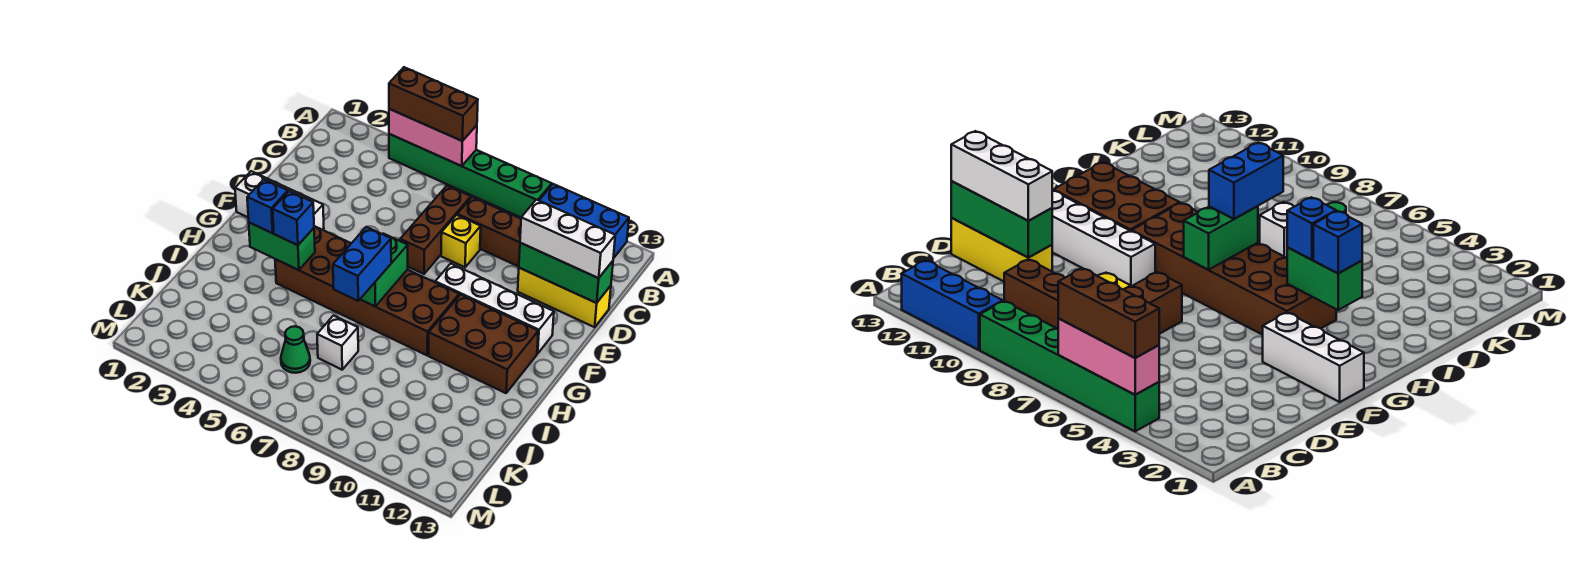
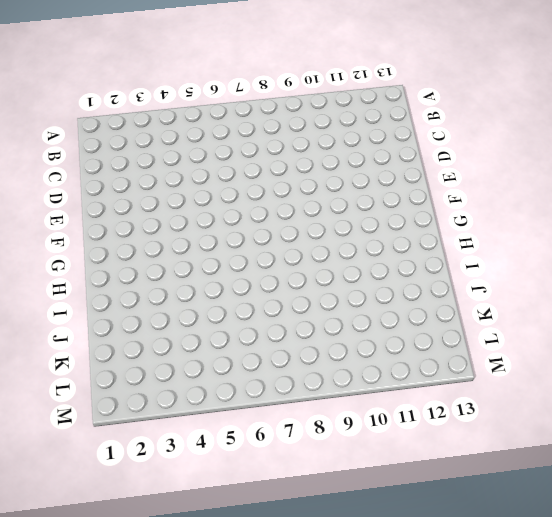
none -> green brick A4:A9 level 1
none -> blue brick A10:A12 level 1
none -> brown brick C7:E7 level 1

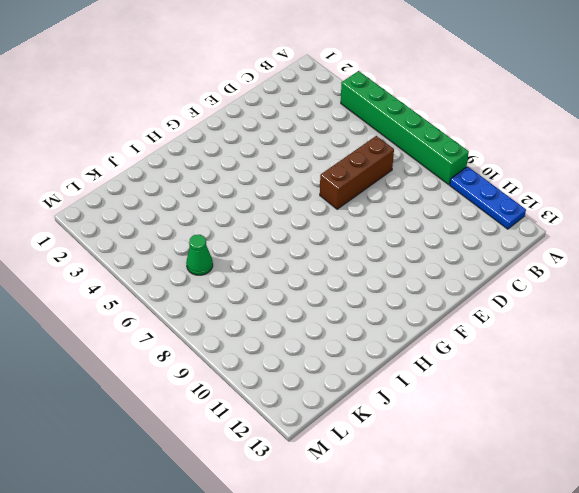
blue plate A10:A12 level 1 -> blue brick A10:A12 level 1
none -> brown brick C8:C10 level 1
none -> yellow brick D8 level 1
none -> yellow brick D11:D13 level 1

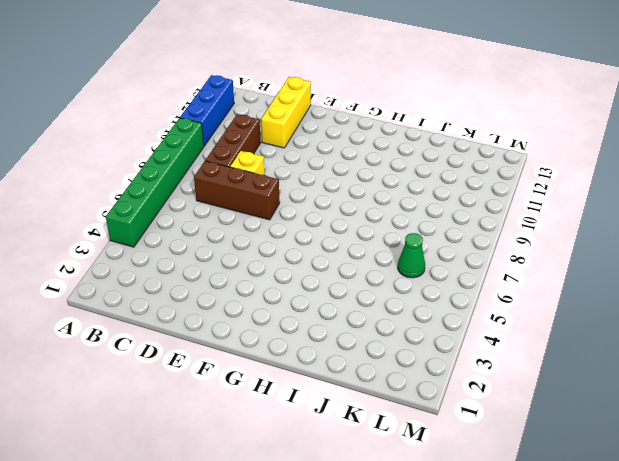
none -> white brick F1:F3 level 1
none -> white brick F9:F12 level 1
none -> brown brick G4:H9 level 1

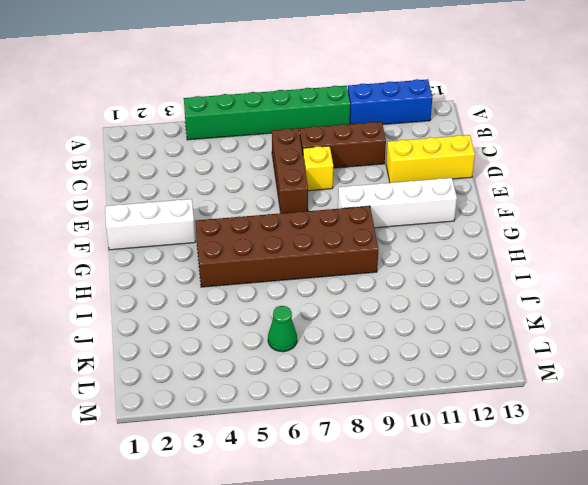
none -> brown brick G10:H12 level 1
none -> white brick J7 level 1
none -> pink brick A4:A6 level 2

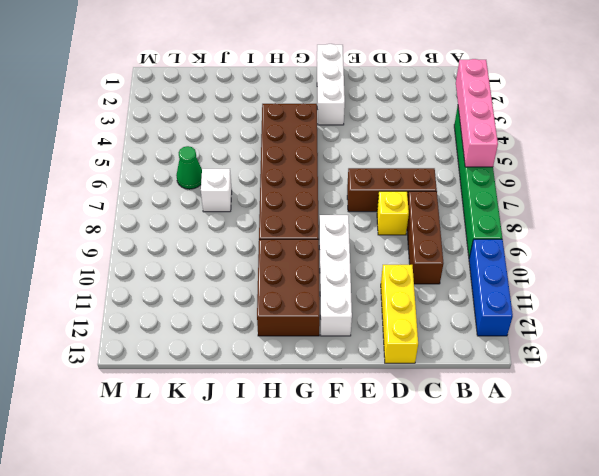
pink brick A3:A6 level 2 -> pink brick A4:A6 level 2
none -> green brick D11:D13 level 2
none -> green brick G7:H7 level 2
none -> green brick H3:H4 level 2

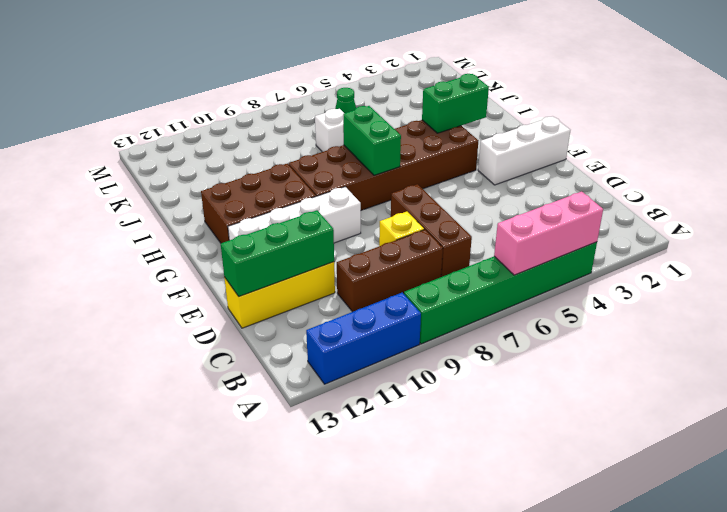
none -> brown brick A4:A6 level 3
none -> white brick D11:D13 level 3
none -> blue brick H3 level 3

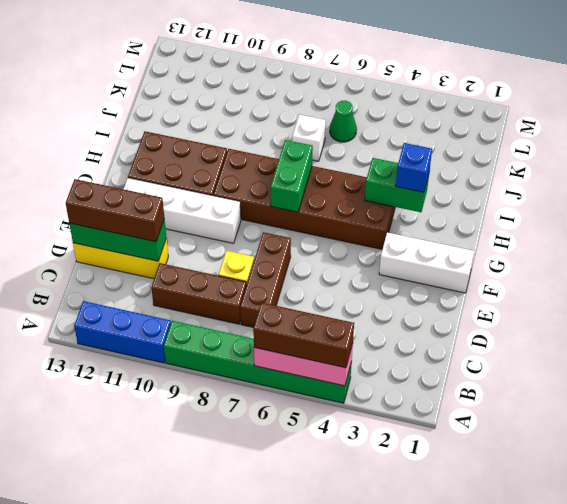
brown brick D11:D13 level 3 -> white brick D11:D13 level 3
none -> blue brick H4 level 3
none -> blue brick H7:I7 level 3

